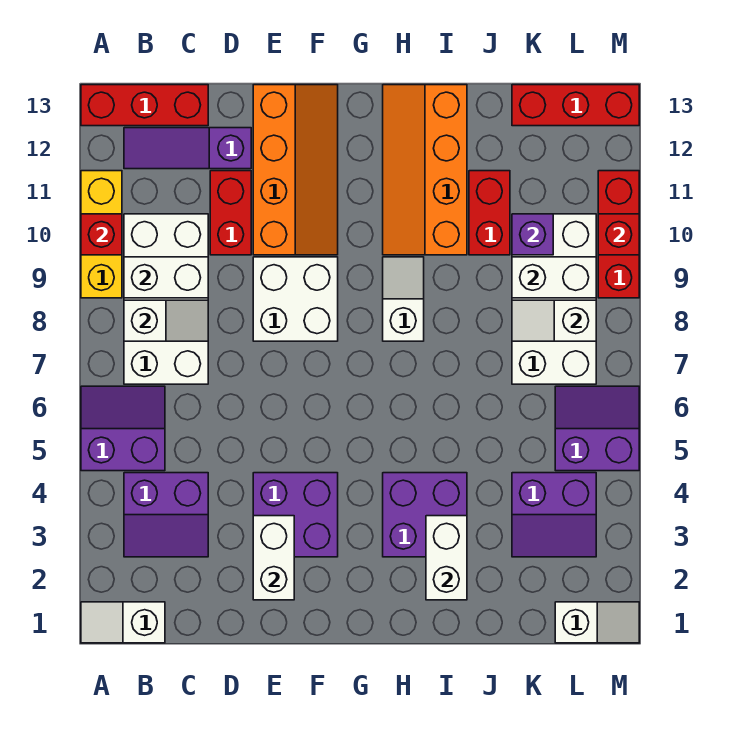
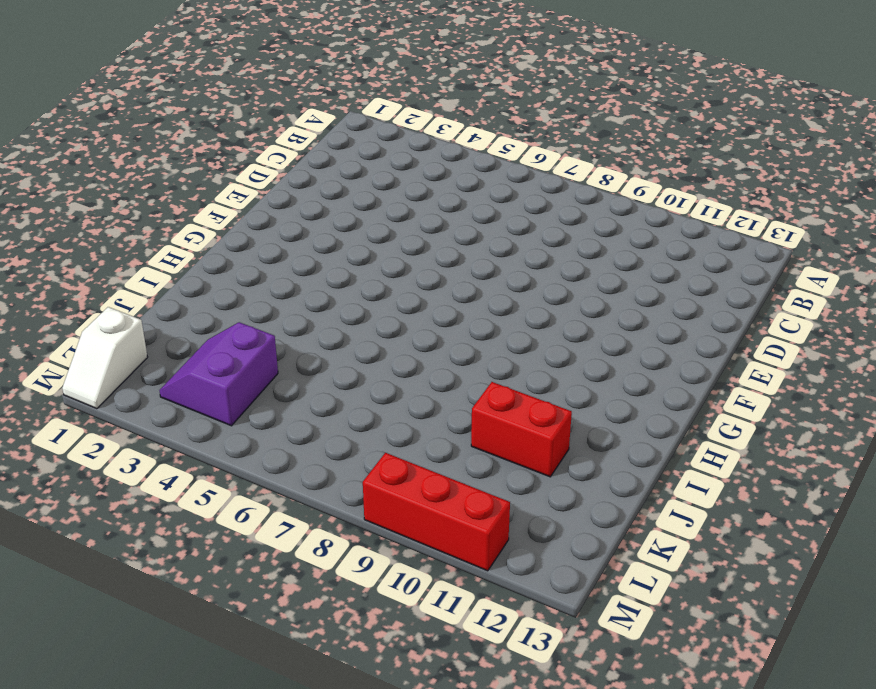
none -> white slope A1:B1 level 1 top B
none -> purple slope A5:B6 level 1 top 5
none -> yellow brick A9:A11 level 1
none -> red brick A13:C13 level 1

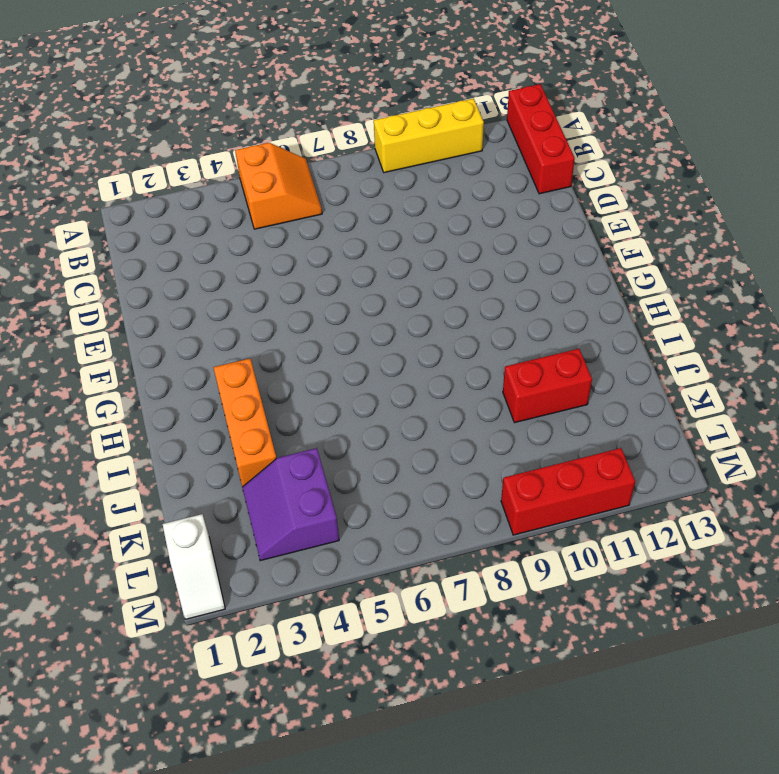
orange slope A5:B6 level 1 top 5 -> purple slope A5:B6 level 1 top 5
orange brick H3:J3 level 1 -> purple brick H3:I4 level 1
none -> white slope A1:B1 level 1 top B
none -> purple slope B3:C4 level 1 top 4
none -> white brick B7:C10 level 1
none -> purple slope B12:D12 level 1 top D

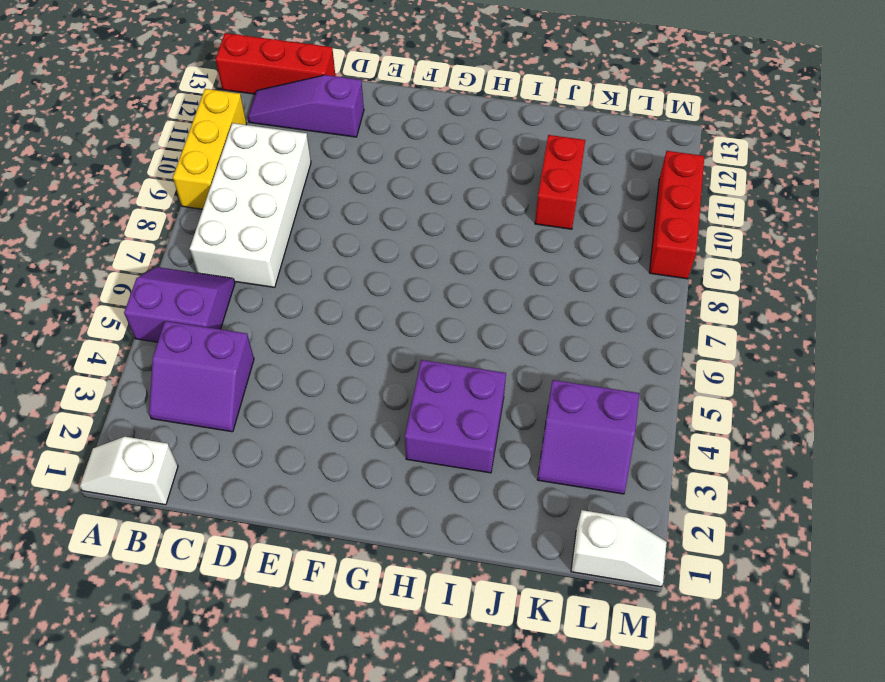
none -> red brick D10:D11 level 1
none -> purple brick E3:F4 level 1
none -> white brick E8:F9 level 1
none -> orange slope E10:F13 level 1 top E

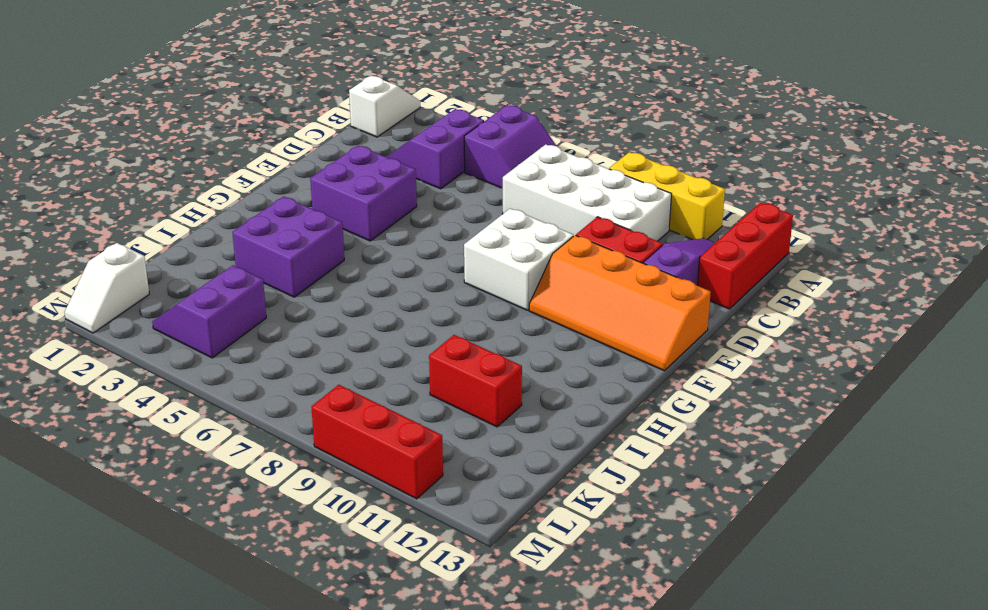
none -> white slope H8:H9 level 1 top 8
none -> orange slope H10:I13 level 1 top I
none -> white brick K7:L10 level 1
none -> red brick K13:M13 level 1

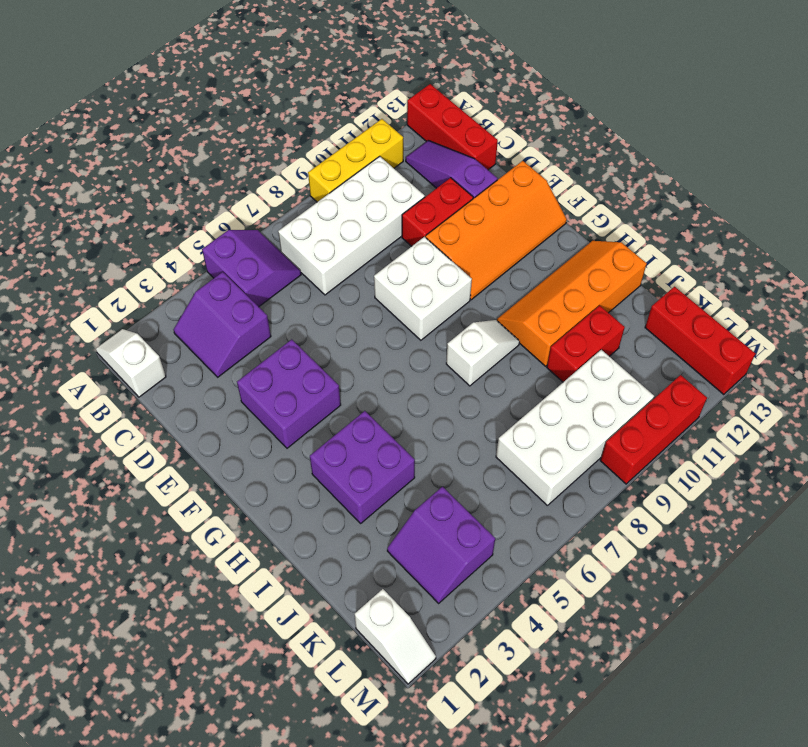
none -> purple slope L5:M6 level 1 top 5
none -> red brick A10 level 2
none -> white slope B8:C8 level 2 top B
none -> white brick B9:C9 level 2

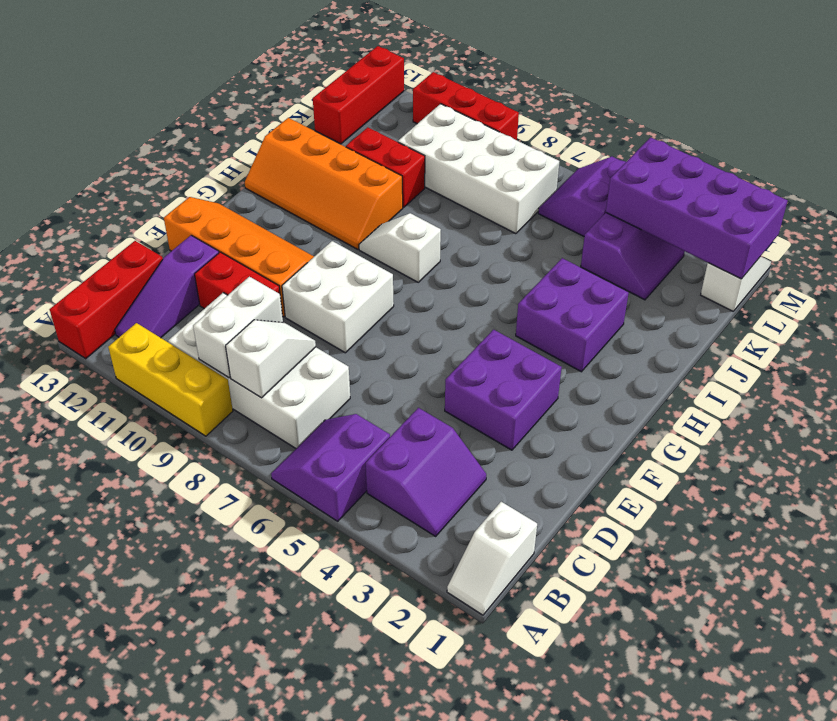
purple brick L1:M4 level 2 -> none
none -> red brick A10 level 2
none -> white brick E2:E3 level 2
none -> white brick I2:I3 level 2
none -> white slope K8:L8 level 2 top L

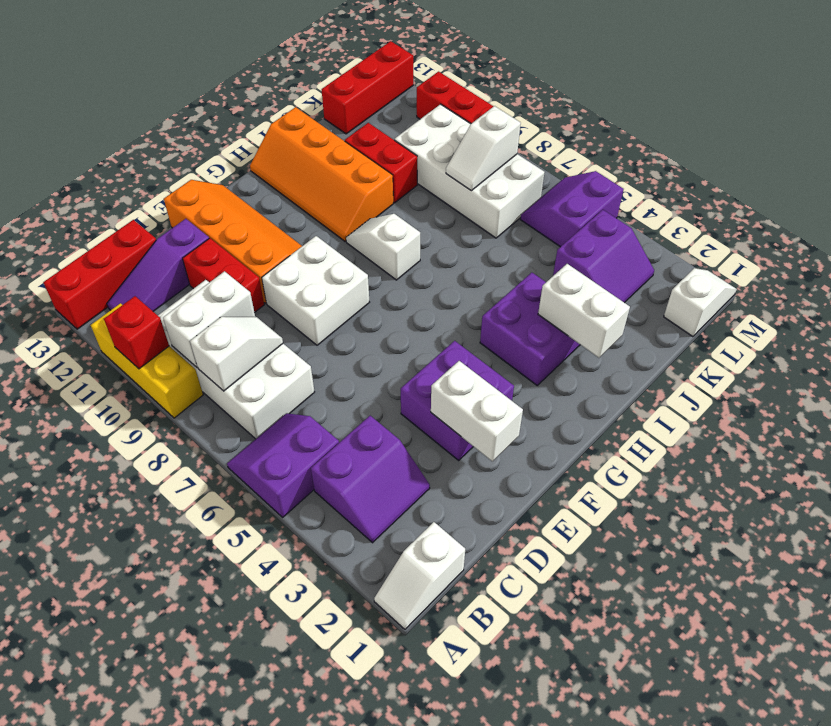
none -> white brick K9:L9 level 2
none -> purple brick K10 level 2
none -> red brick M10 level 2

